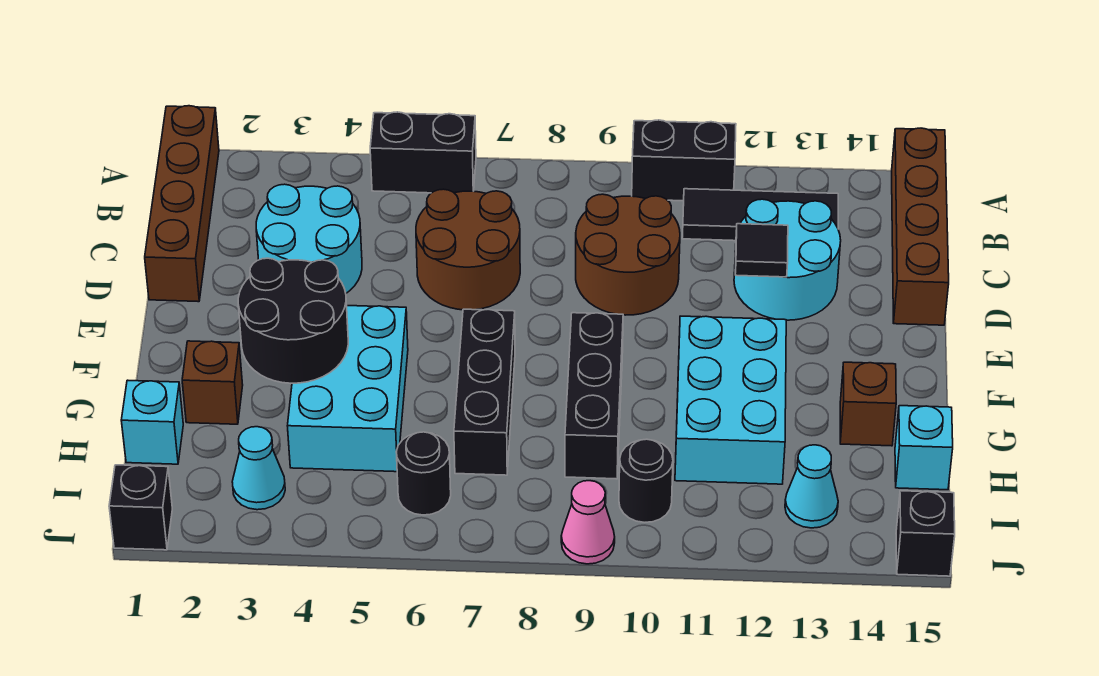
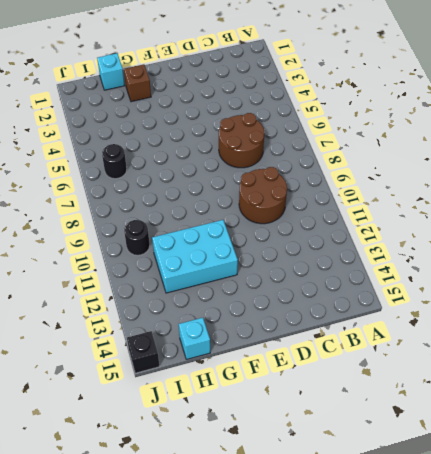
none -> brown brick A1:D1 level 1
none -> black brick A5:A6 level 1
none -> black brick A10:A11 level 1

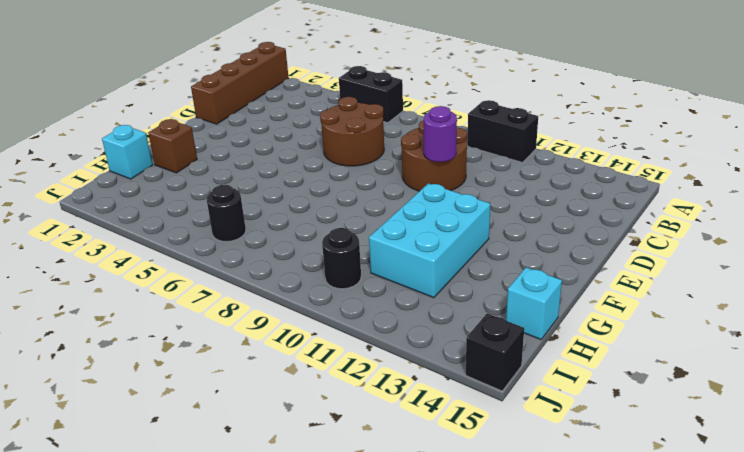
purple round brick D10 level 2 -> none
none -> brown brick A15:D15 level 1
none -> black tile B11:B13 level 1
none -> cyan round brick C3:D4 level 1

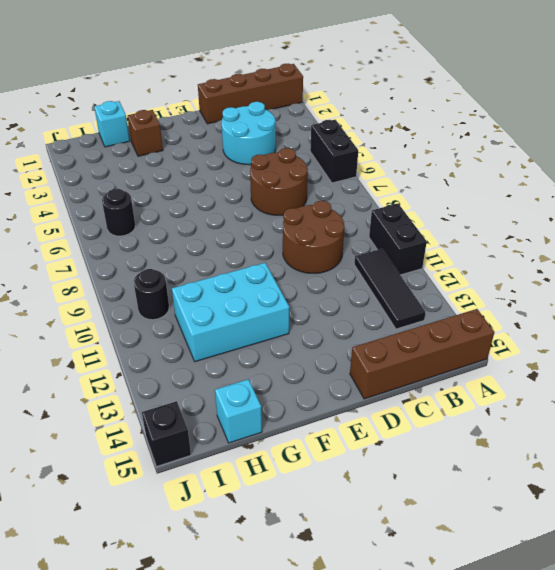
none -> cyan round brick C12:D13 level 1
none -> cyan brick F4:H5 level 1
none -> black brick F7:H7 level 1

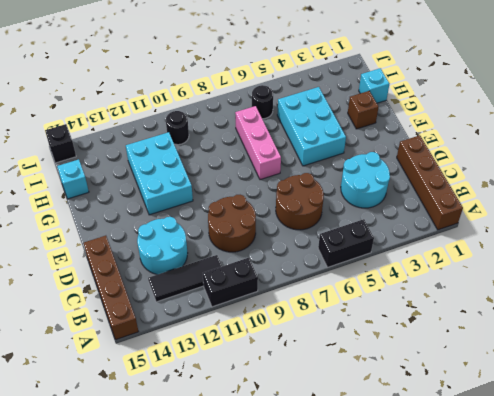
pink brick F7:H7 level 1 -> black brick F7:H7 level 1
none -> black brick F9:H9 level 1
none -> brown brick G14 level 1
none -> cyan cone I3 level 1

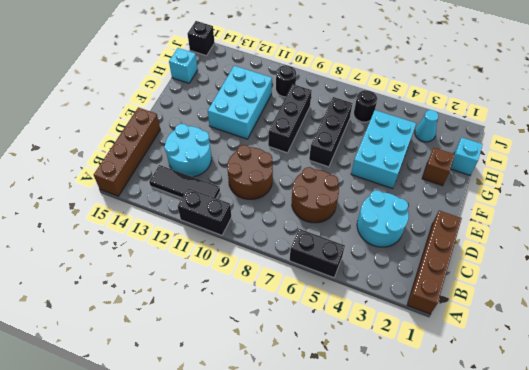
none -> brown brick G14 level 1
none -> cyan cone I13 level 1
none -> black brick J1 level 1

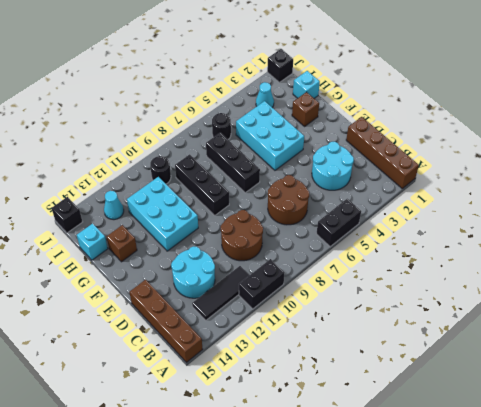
none -> pink cone J9 level 1
none -> black tile D12 level 2
none -> black round brick F3:G4 level 2

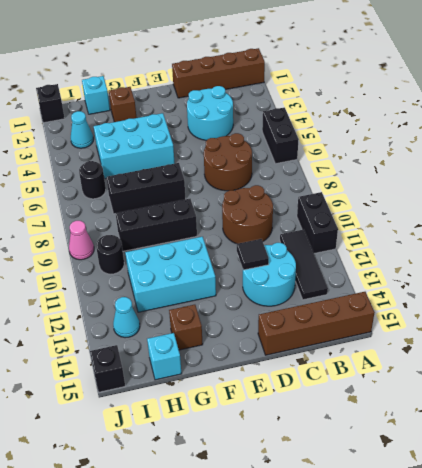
none -> black round brick F3:G4 level 2

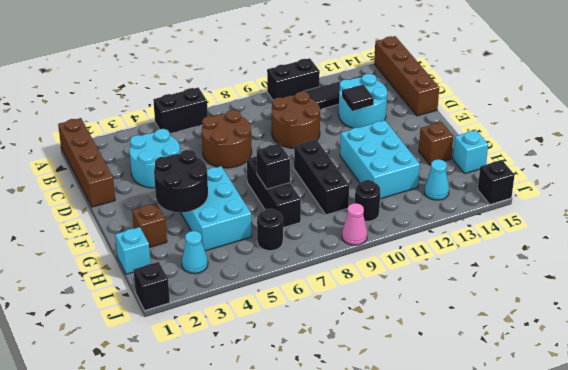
black brick G7 level 2 -> none

